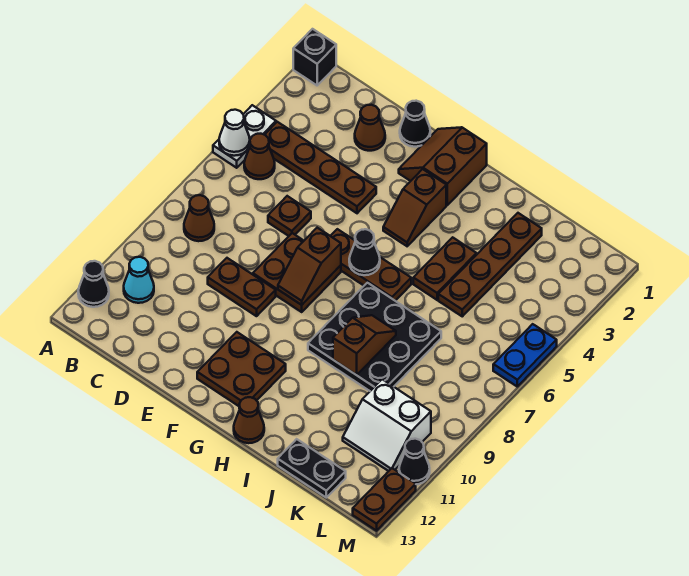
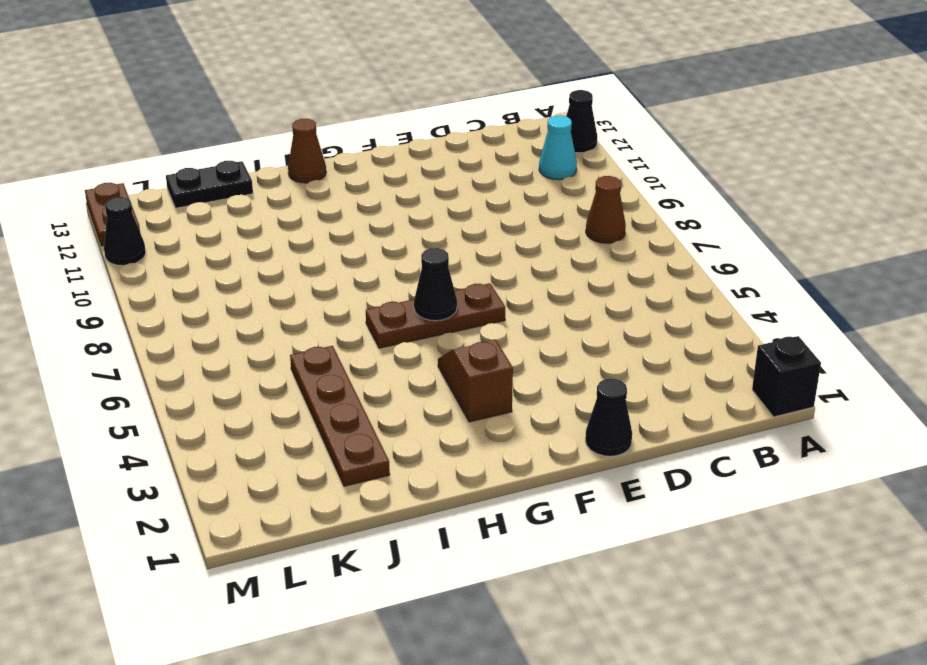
none -> white plate A4:A5 level 1
none -> brown plate B4:E4 level 1
none -> brown cone B5 level 1

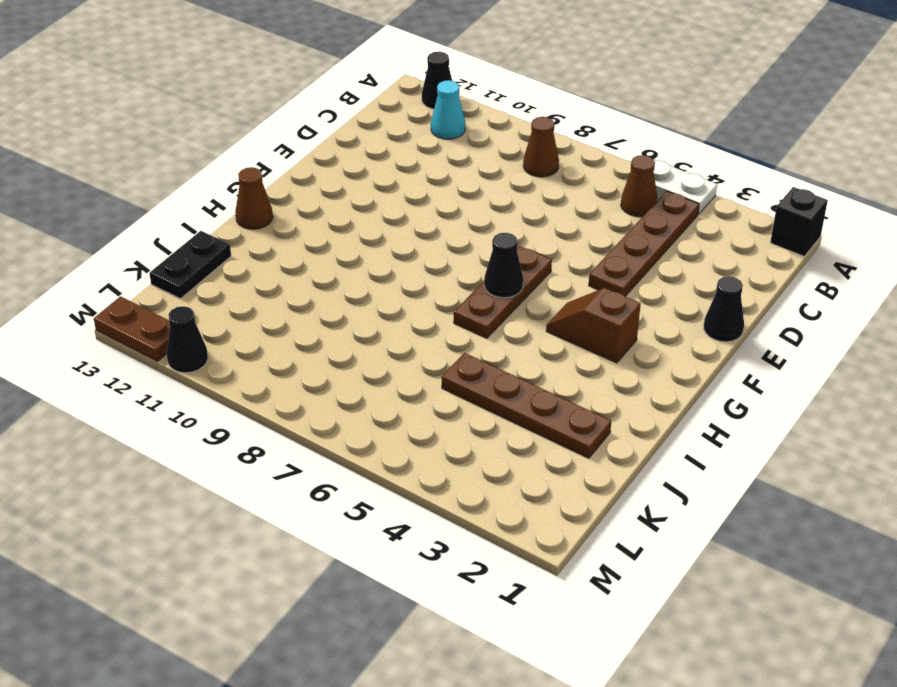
none -> brown cone D2 level 1
none -> brown plate D6 level 1
none -> brown plate D9:E9 level 1

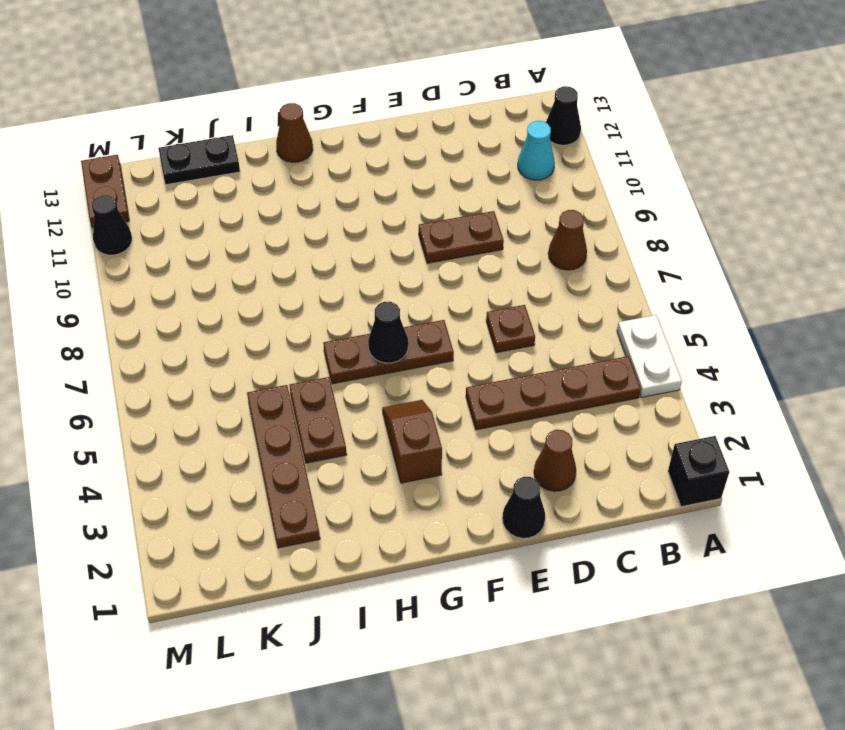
none -> brown cone B5 level 1
none -> brown plate E7:F8 level 1
none -> brown slope F1:G2 level 1 top G

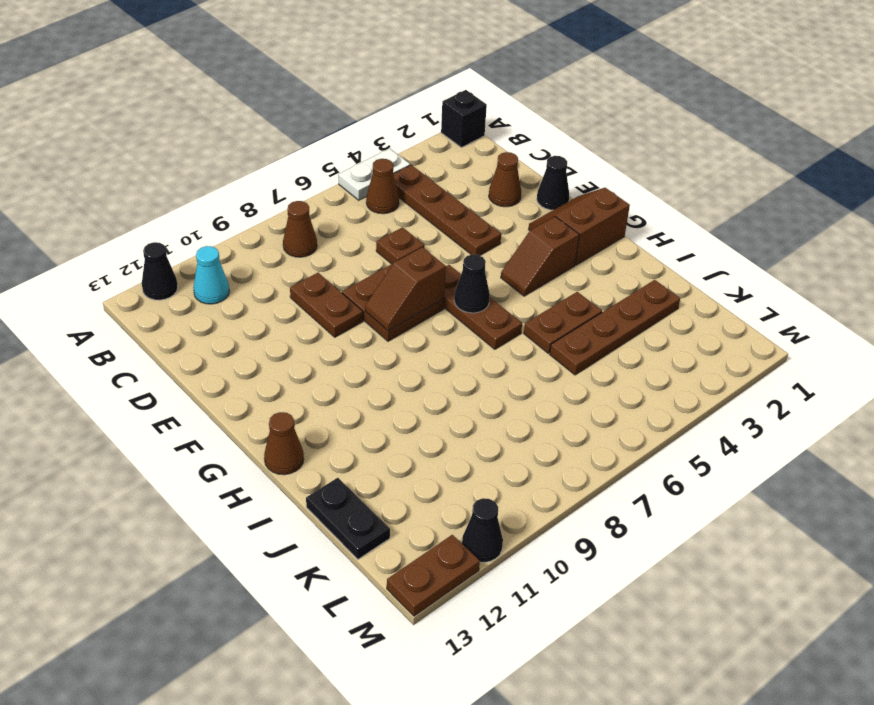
none -> brown plate F11:G12 level 1
none -> black plate H7:J9 level 1
none -> white slope K10:L11 level 1 top 10

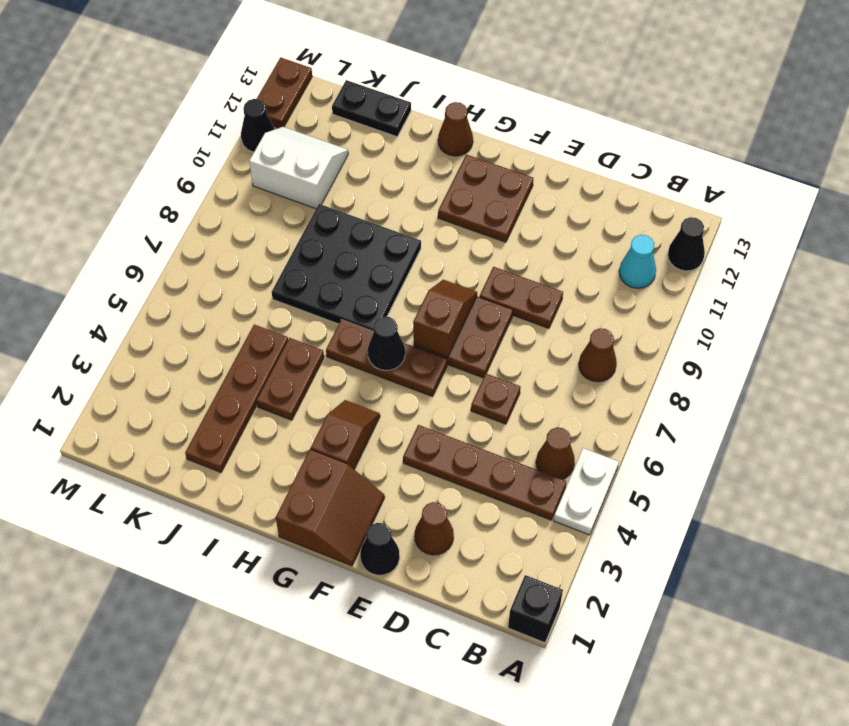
none -> blue plate M5:M6 level 1
none -> white cone A5 level 2
none -> brown slope I8:I9 level 2 top 9

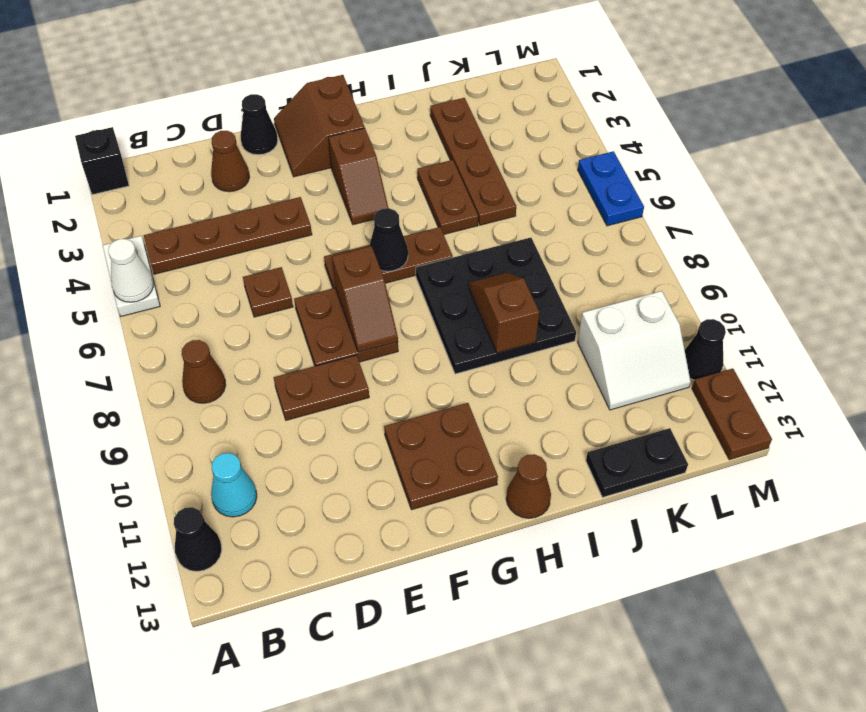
none -> brown cone B5 level 1

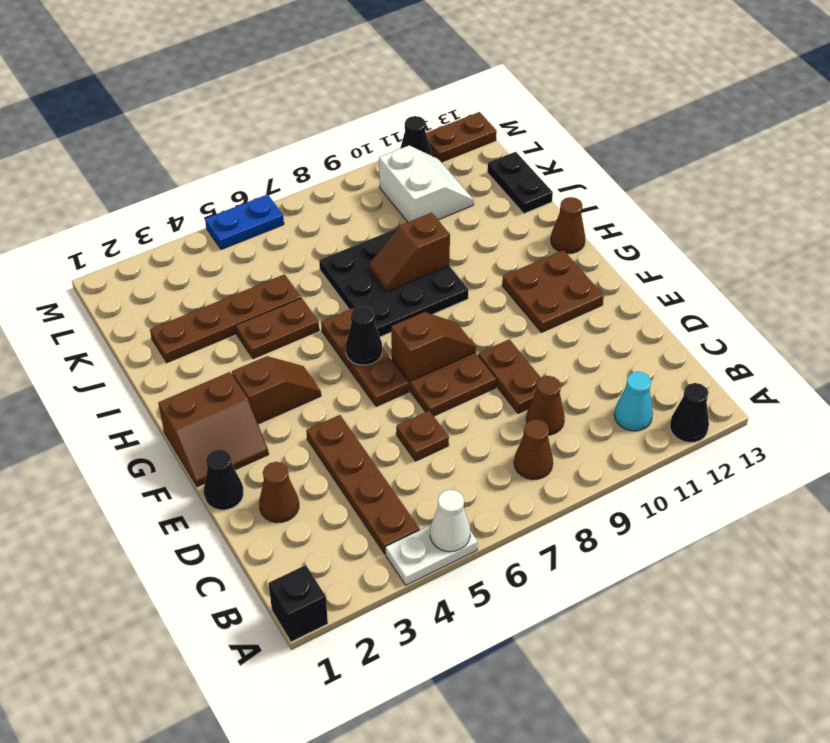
brown cone C9 level 1 -> brown cone B5 level 1

